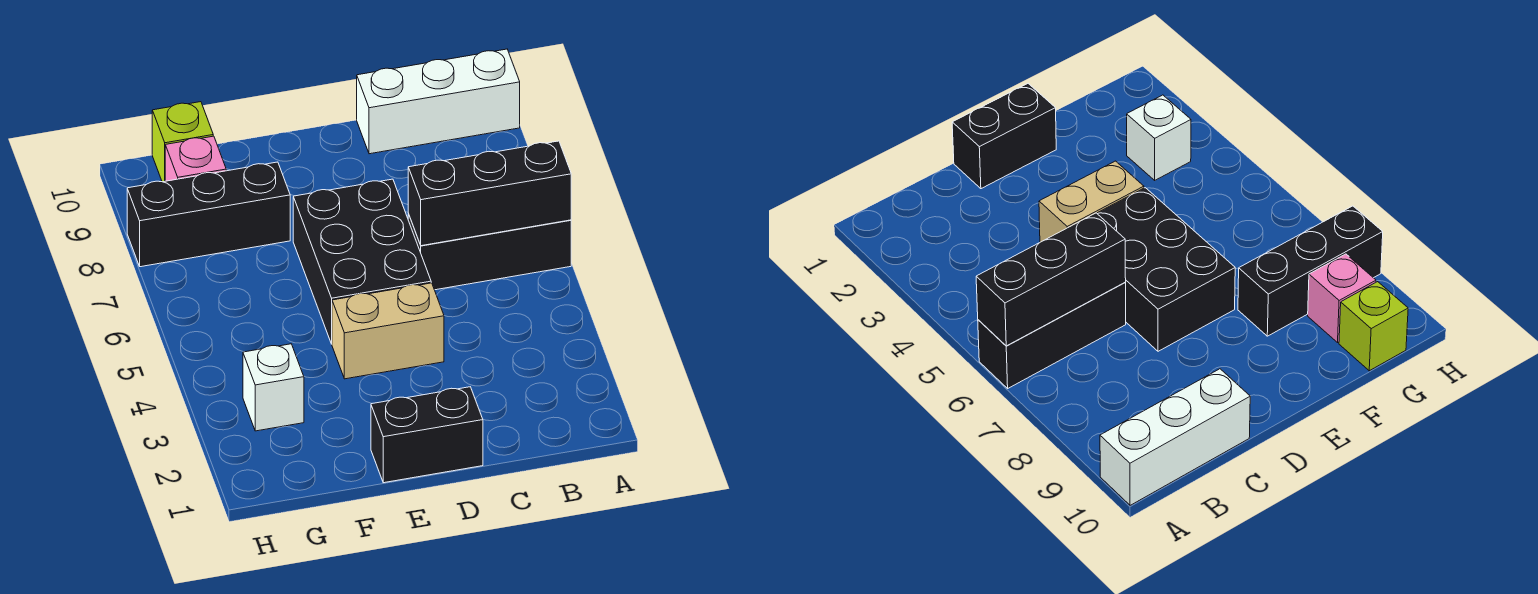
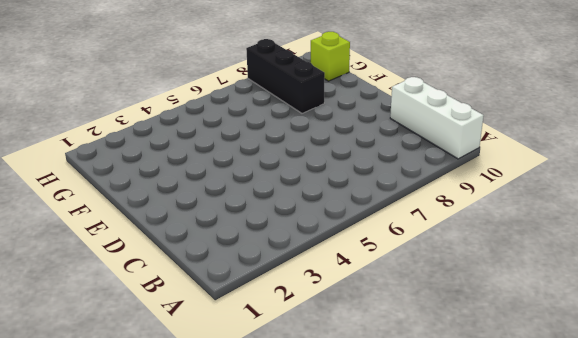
none -> black brick A6:C6 level 1
none -> black brick D1:E1 level 1

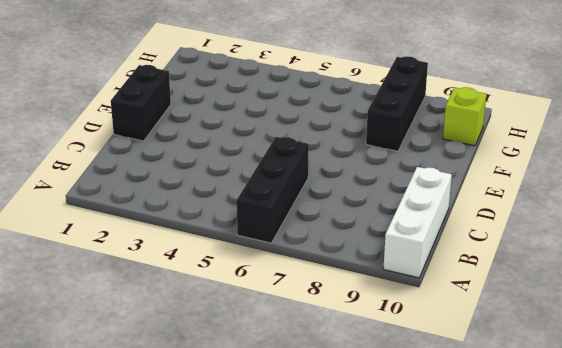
none -> tan brick D4:E4 level 1
none -> black brick D5:E7 level 1

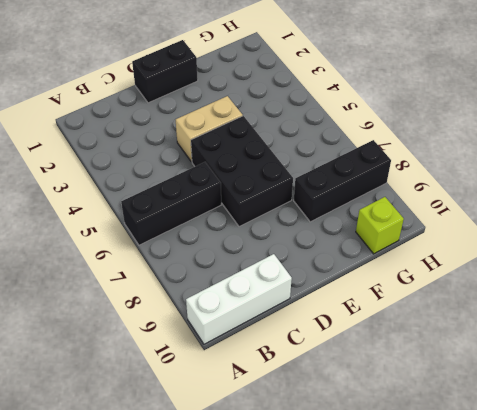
none -> white brick G3 level 1
none -> pink brick G9 level 1

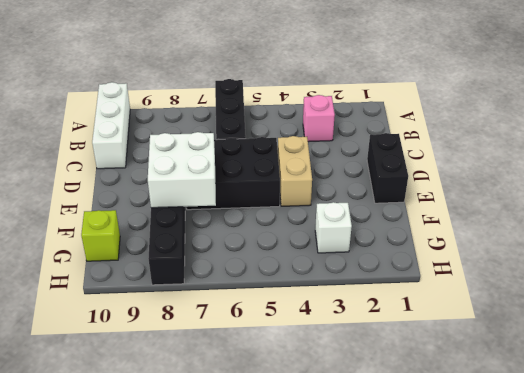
pink brick B3 level 1 -> pink brick G9 level 1
white brick E7:F8 level 2 -> none
none -> black brick A6:C6 level 2

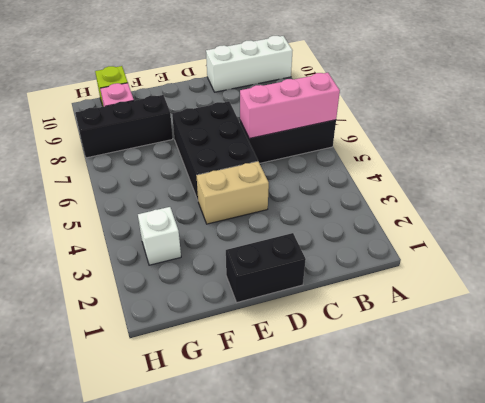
pink brick A6:C6 level 2 -> black brick A6:C6 level 2

